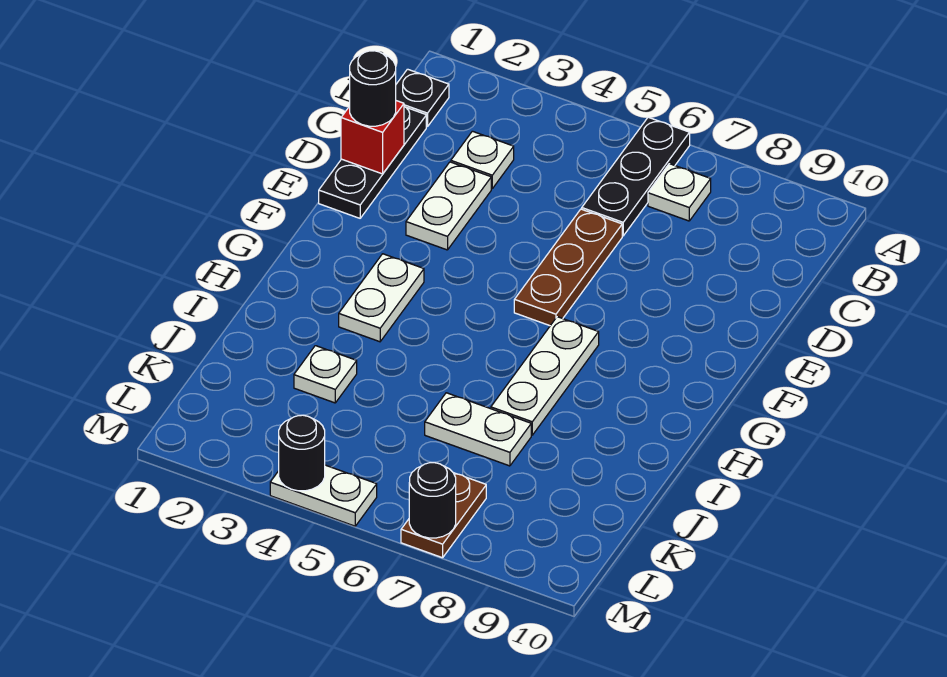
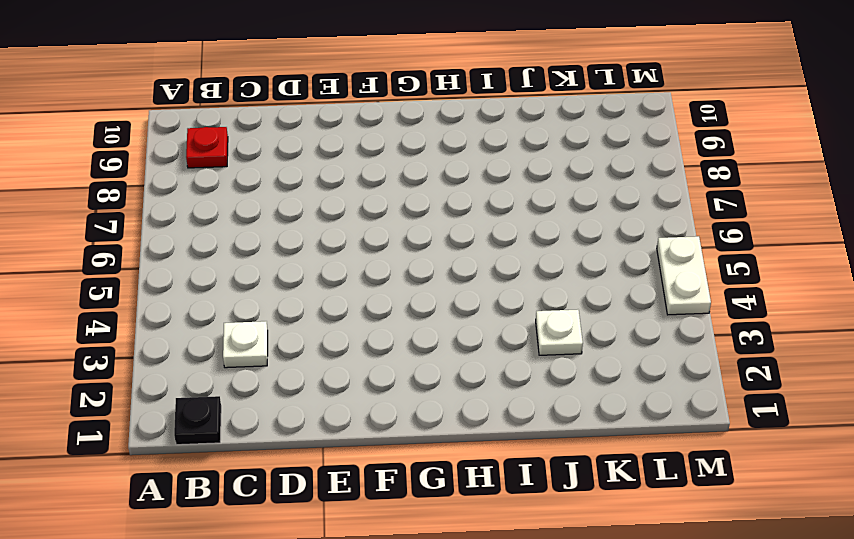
red plate B9 level 1 -> none
none -> black plate A6:C6 level 1
none -> white plate B7 level 1
none -> black plate C1:E1 level 1

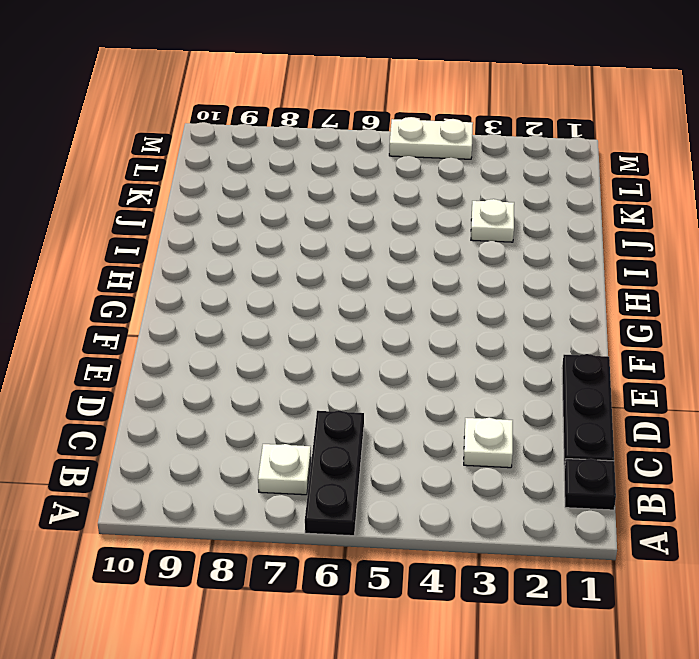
none -> white plate D3:E3 level 1
none -> brown plate D6:F6 level 1
none -> white plate G3:H3 level 1

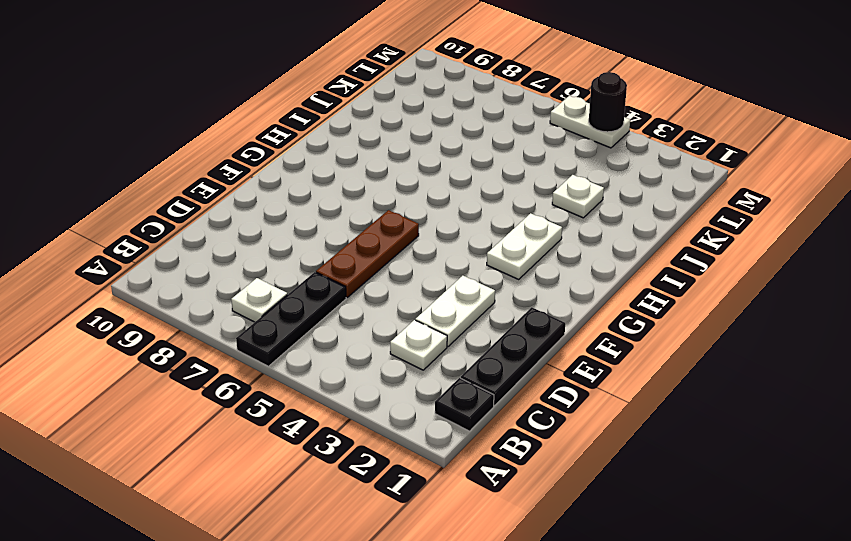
none -> white plate G7:I7 level 1
none -> white plate J6:J7 level 1
none -> brown plate L7:M7 level 1

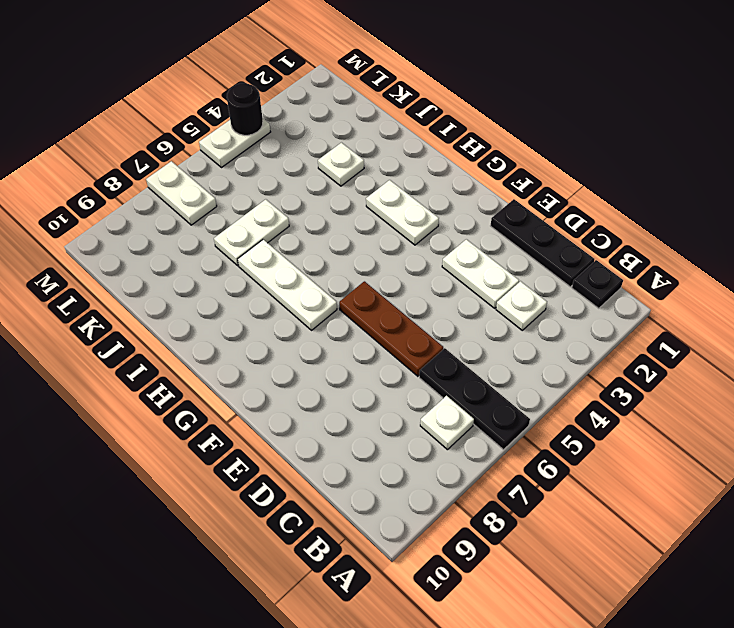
white plate L7:M7 level 1 -> brown plate L7:M7 level 1
none -> red brick D1 level 2
none -> black round brick M7 level 2
none -> black round brick D1 level 3

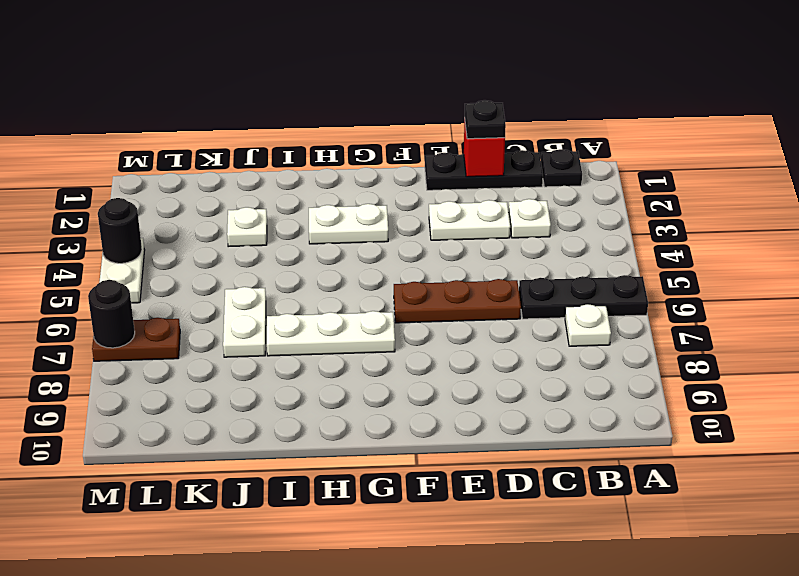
black plate D1 level 3 -> black round brick D1 level 3

